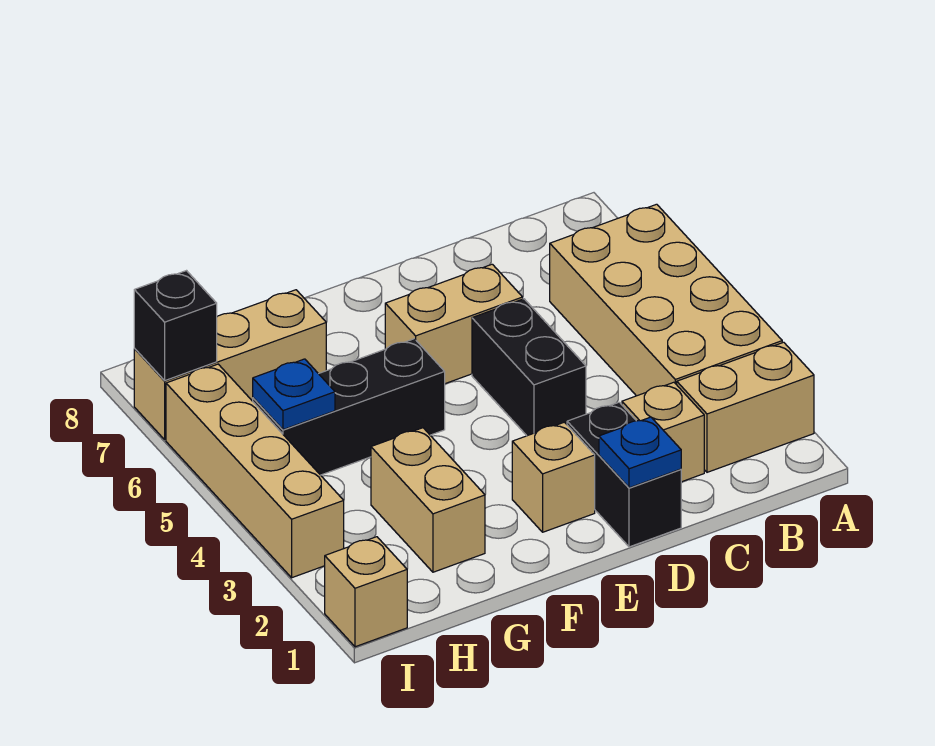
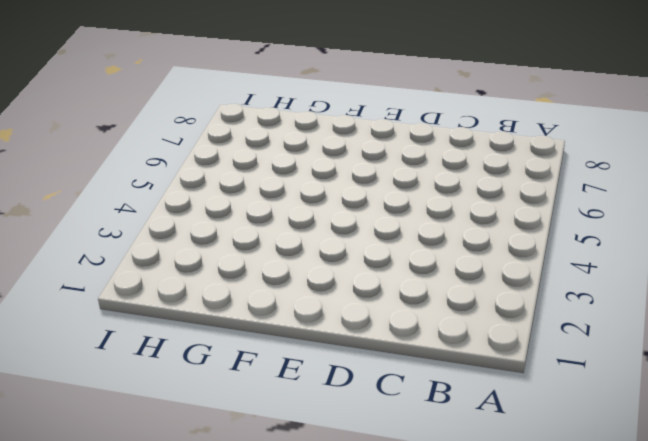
none -> tan brick A2:B2 level 1
none -> tan brick A3:B6 level 1
none -> tan brick C2 level 1

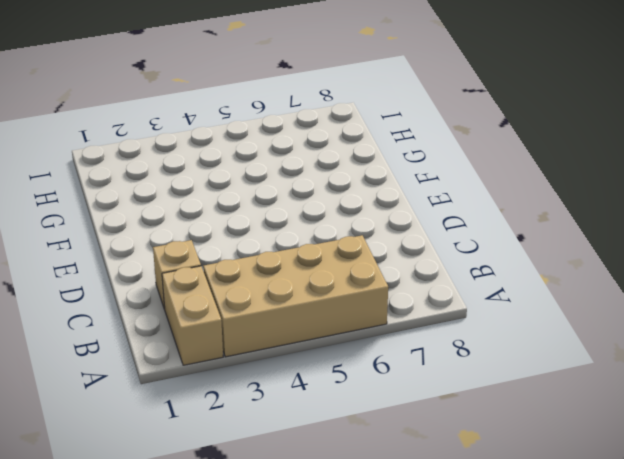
none -> black brick D1:D2 level 1
none -> black brick D4:D5 level 1
none -> tan brick D6:E6 level 1

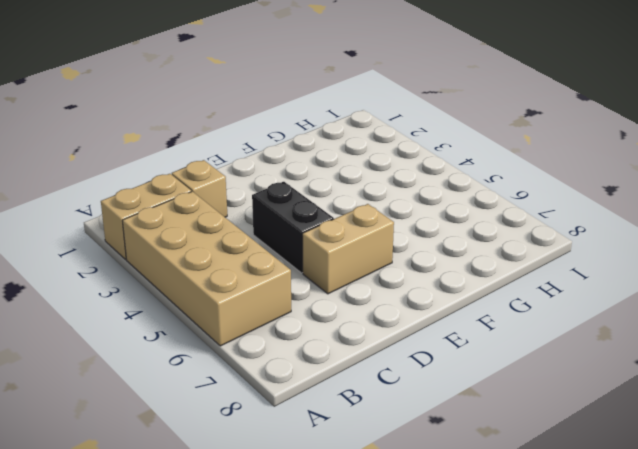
none -> black brick D1:D2 level 1
none -> tan brick E2 level 1
none -> black brick F5:H5 level 1

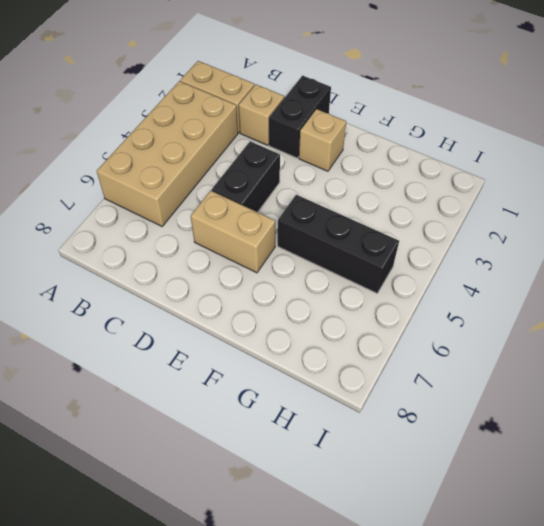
none -> tan brick G2:G3 level 1
none -> tan brick G7:I7 level 1
none -> tan brick I1 level 1

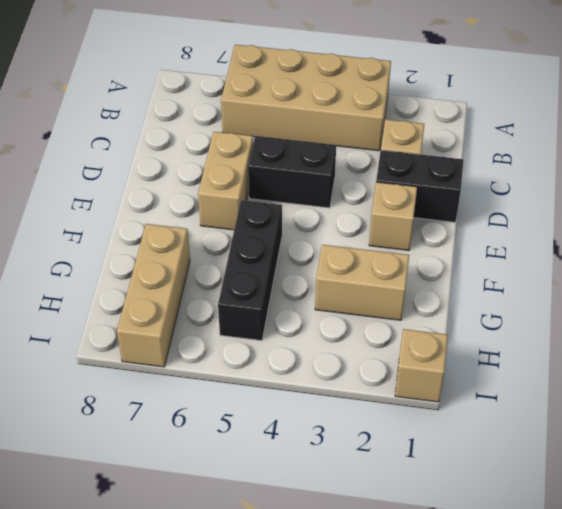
none -> tan brick A2:B2 level 1
none -> tan brick I3:I6 level 1
none -> blue plate D1 level 2

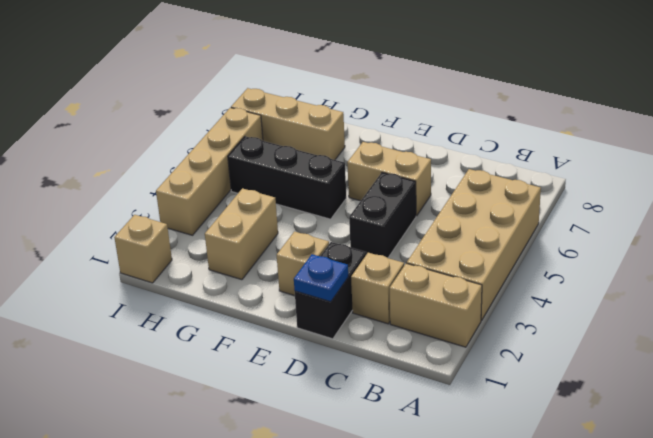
none -> blue plate H5 level 2
none -> black brick I7 level 2

